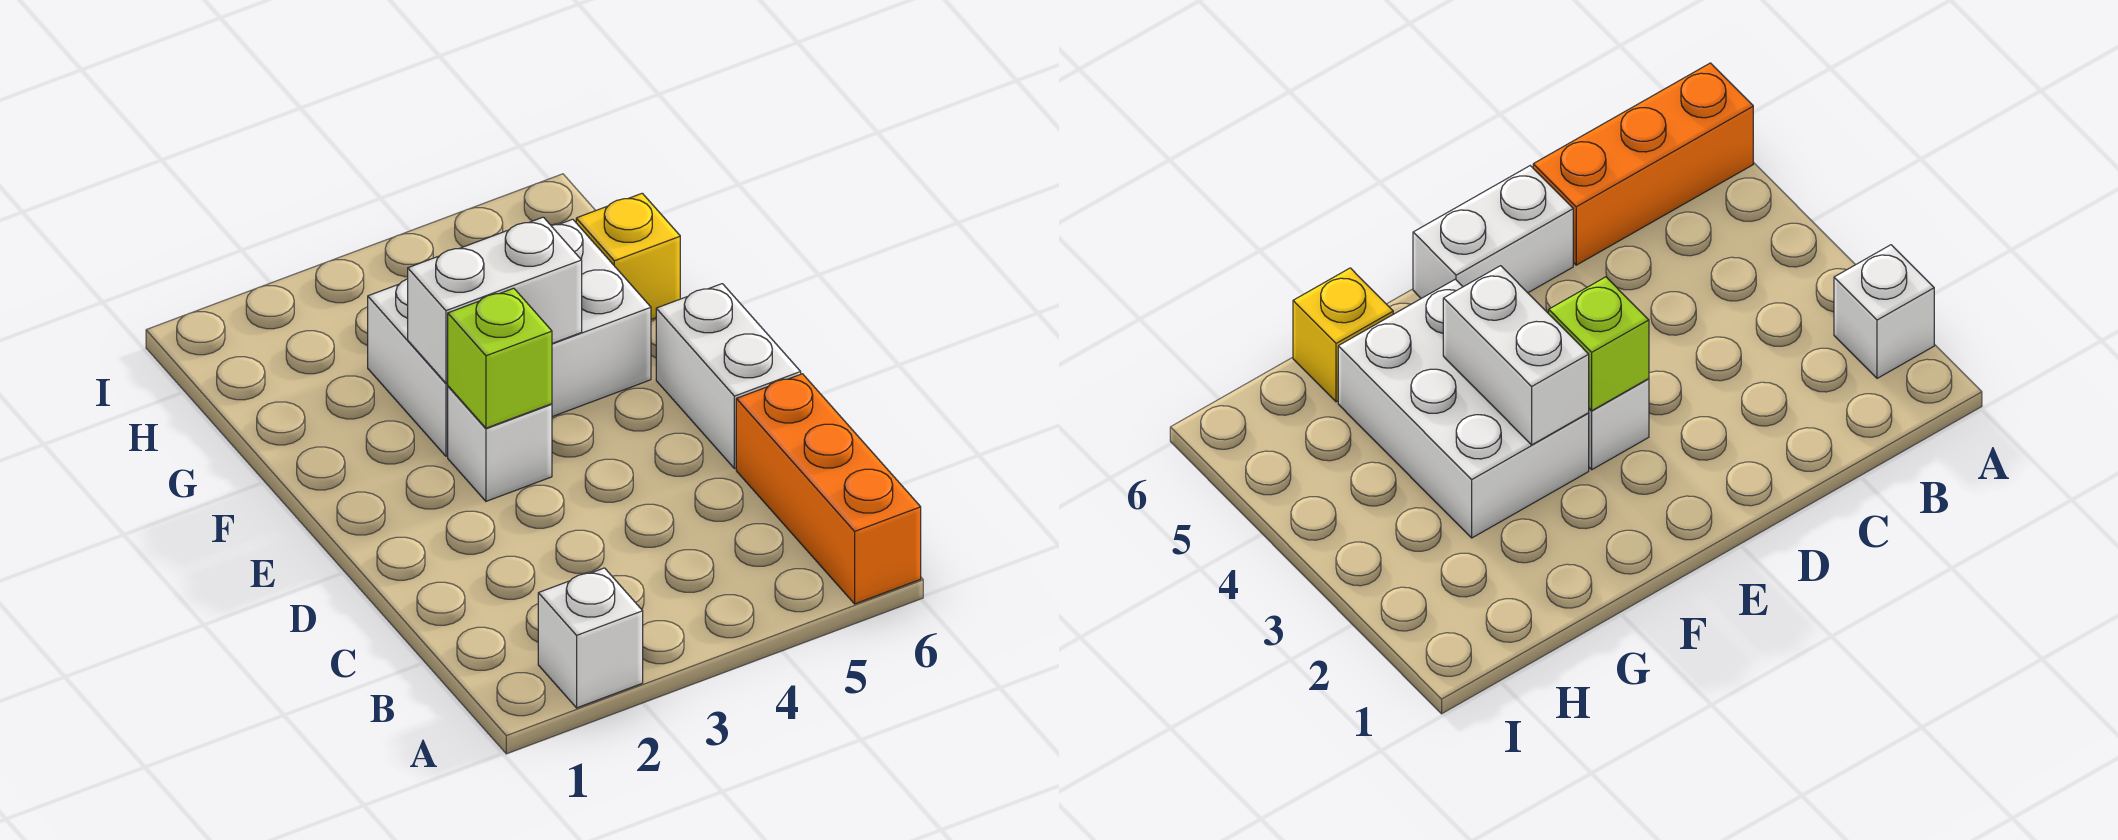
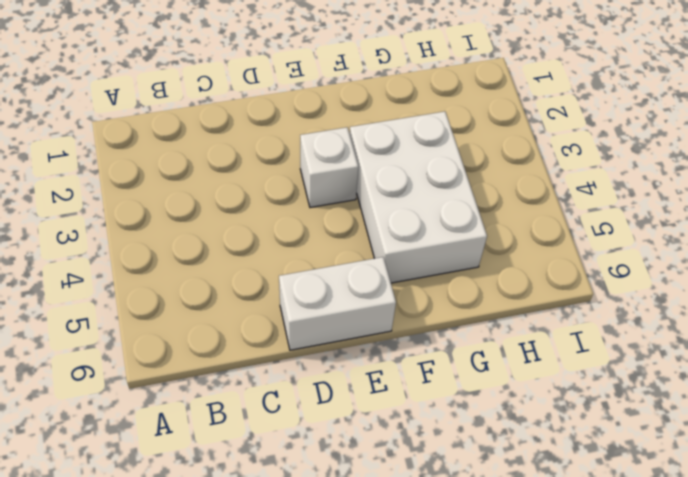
none -> white brick A2 level 1
none -> orange brick A6:C6 level 1

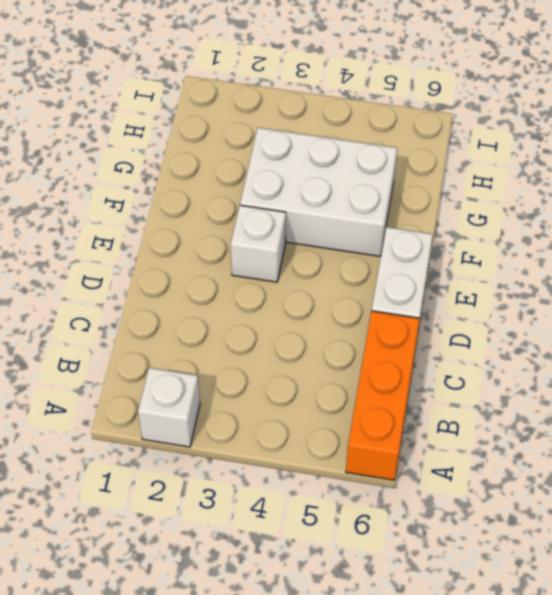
none -> yellow brick G6 level 1
none -> lime brick E3 level 2

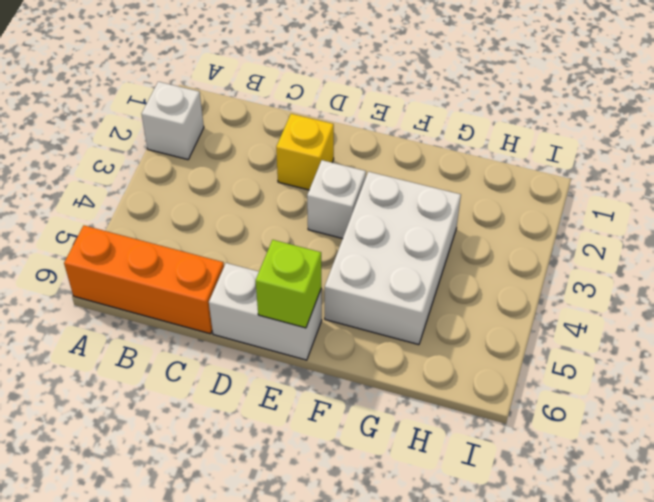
yellow brick D2 level 1 -> yellow brick G6 level 1
lime brick E6 level 2 -> lime brick E3 level 2
none -> white brick F3:F4 level 2

